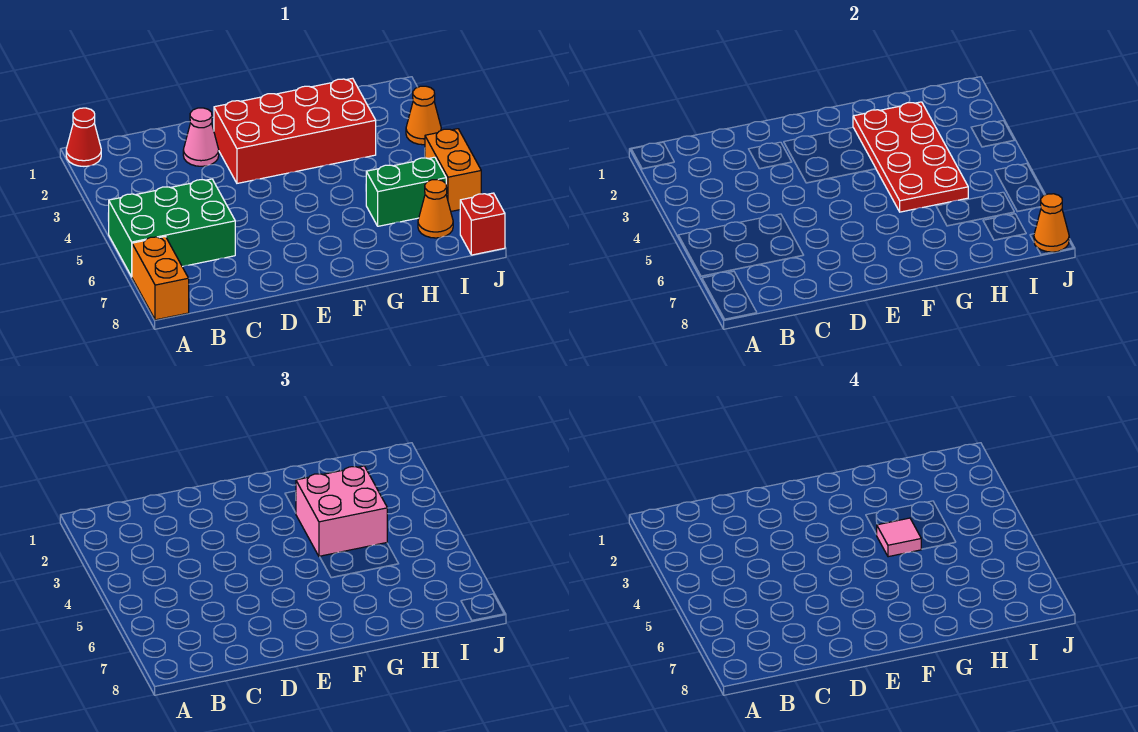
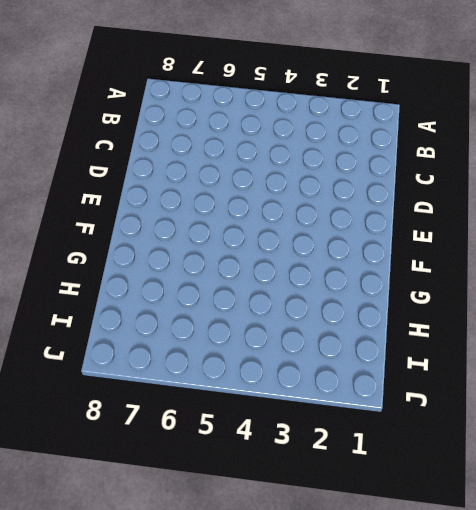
none -> red cone A1 level 1
none -> green brick A5:C6 level 1
none -> orange brick A7:A8 level 1

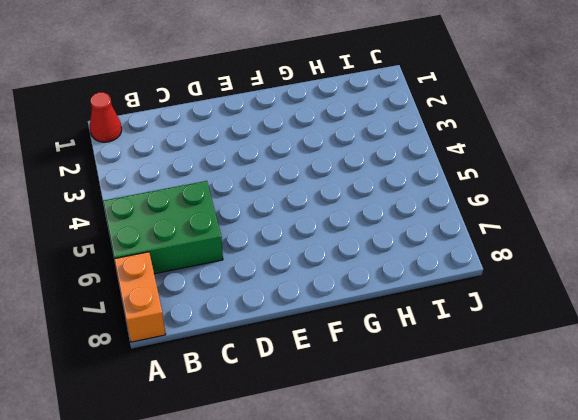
none -> pink cone D2 level 1
none -> red brick E2:H3 level 1
none -> green brick H6:I6 level 1

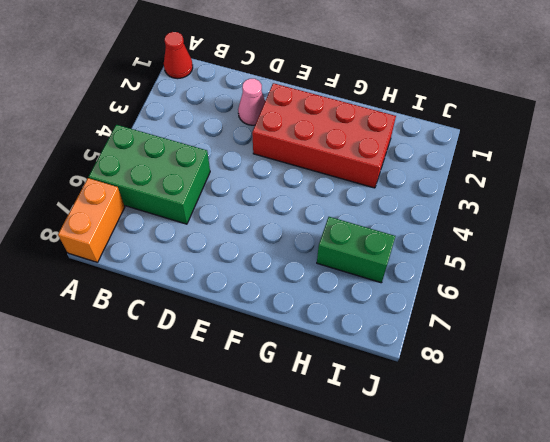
none -> orange cone I7 level 1
none -> orange cone J3 level 1
none -> orange brick J5:J6 level 1

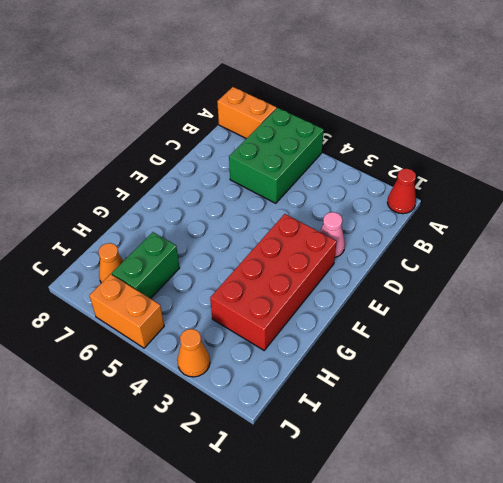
none -> red brick J8 level 1
none -> red plate G2:H5 level 2
none -> orange cone J8 level 2

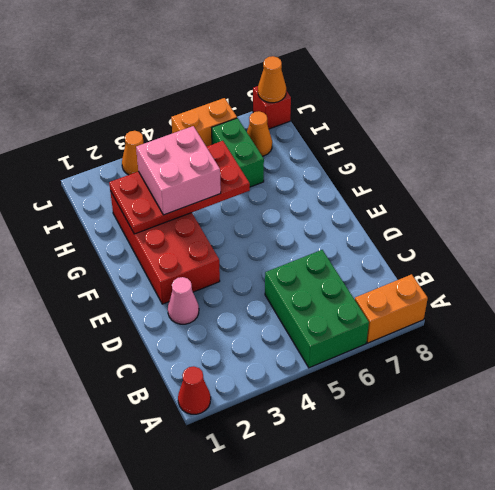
none -> pink tile G4 level 4

